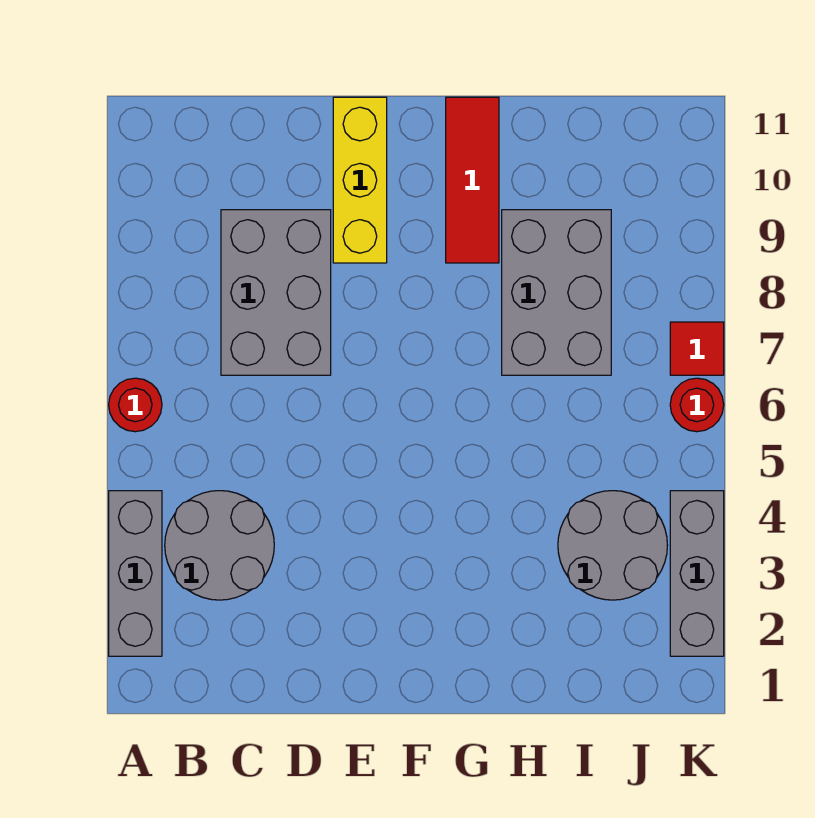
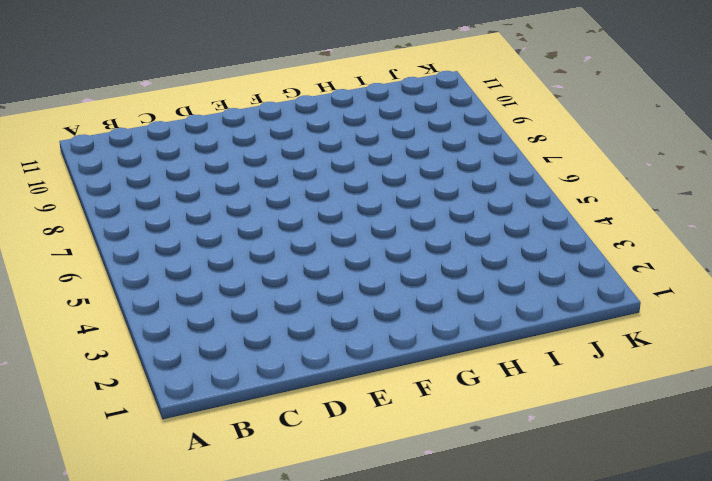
none -> grey brick A2:A4 level 1
none -> red round brick A6 level 1

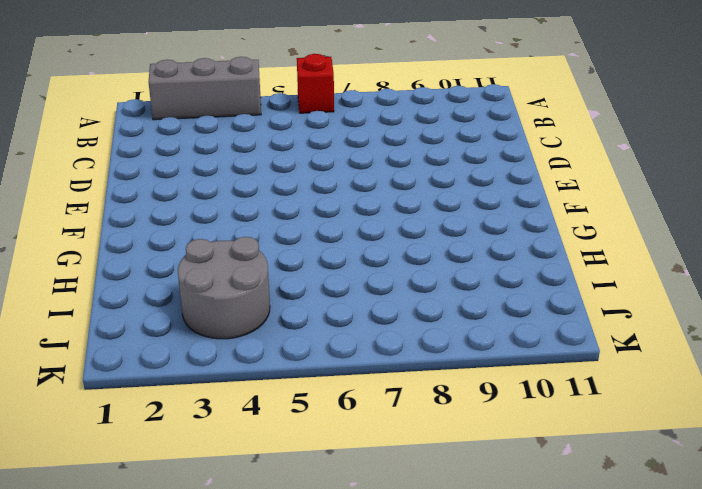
red brick A6 level 1 -> red round brick A6 level 1
none -> grey round brick B3:C4 level 1
none -> grey brick C7:D9 level 1

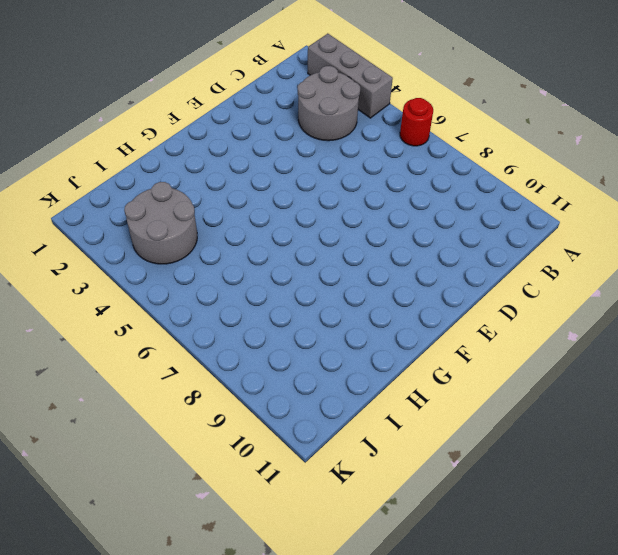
none -> grey brick C7:D9 level 1
none -> yellow brick E9:E11 level 1

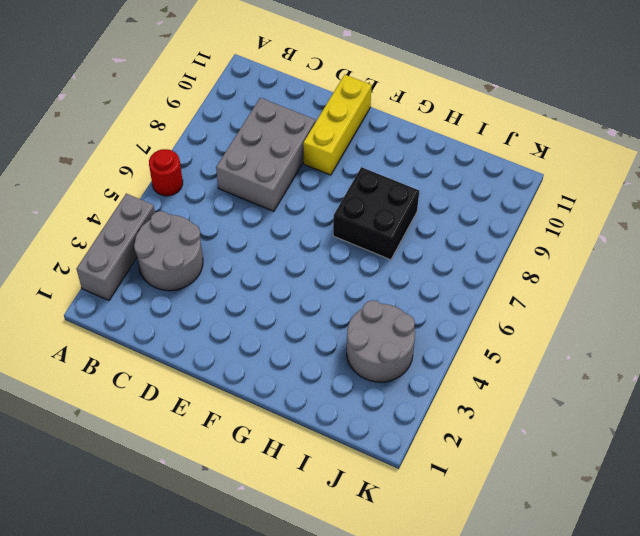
black brick G7:H8 level 1 -> grey brick H7:I9 level 1
none -> red tile G9:G11 level 1
none -> grey brick K2:K4 level 1

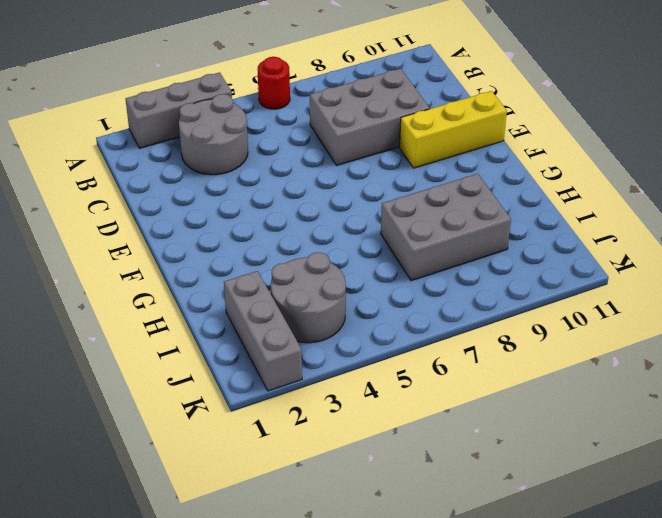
grey brick I2:K2 level 1 -> grey brick K2:K4 level 1
none -> red tile G9:G11 level 1
none -> red round brick K6 level 1

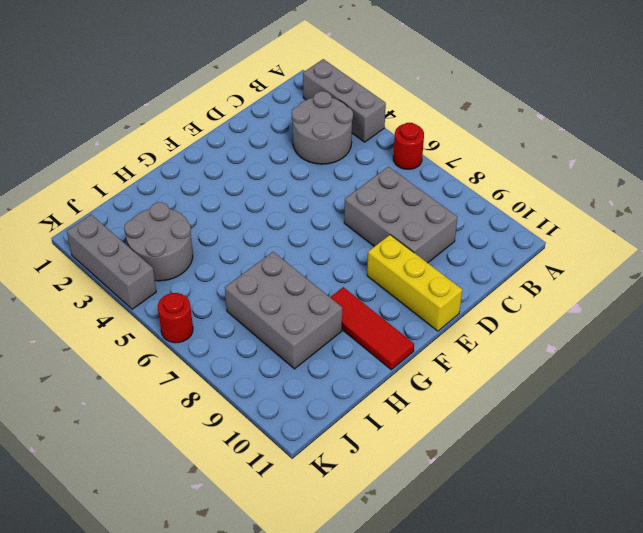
none -> red tile K7 level 1

